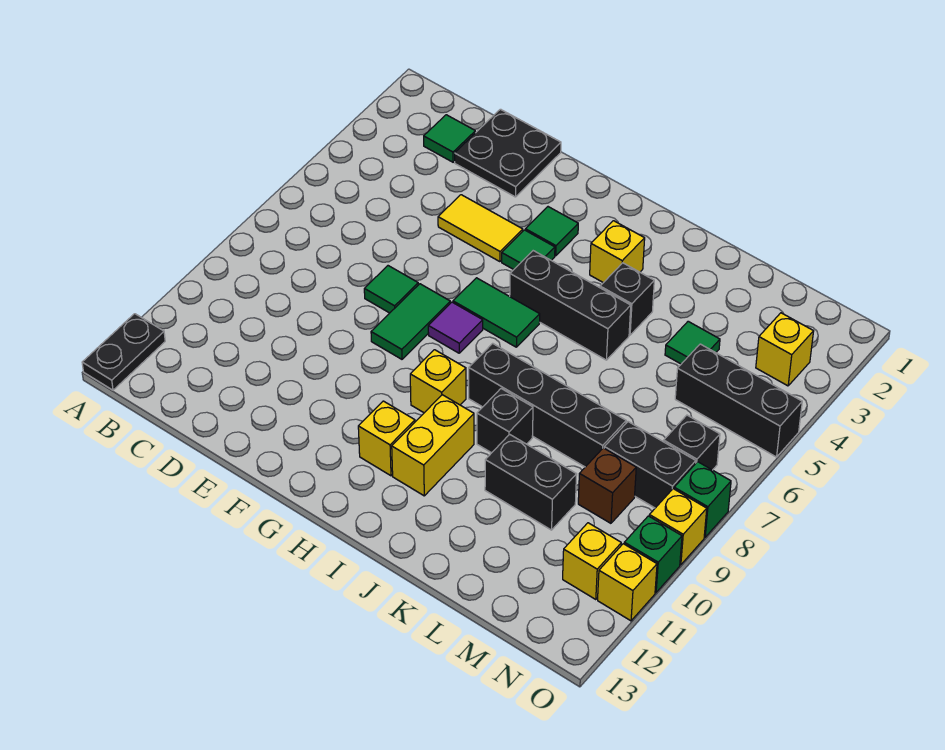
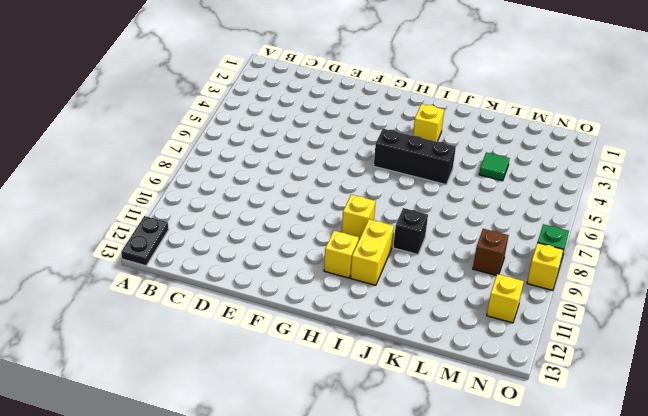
none -> green tile C2 level 1
none -> black plate D1:E2 level 1
none -> yellow tile E4:F4 level 1
none -> green tile E7 level 1

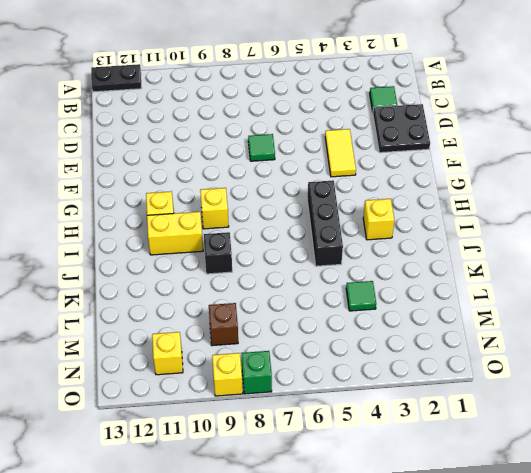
none -> green tile F7:F8 level 1
none -> green tile G3 level 1
none -> green tile G4 level 1
none -> green tile G6:H6 level 1

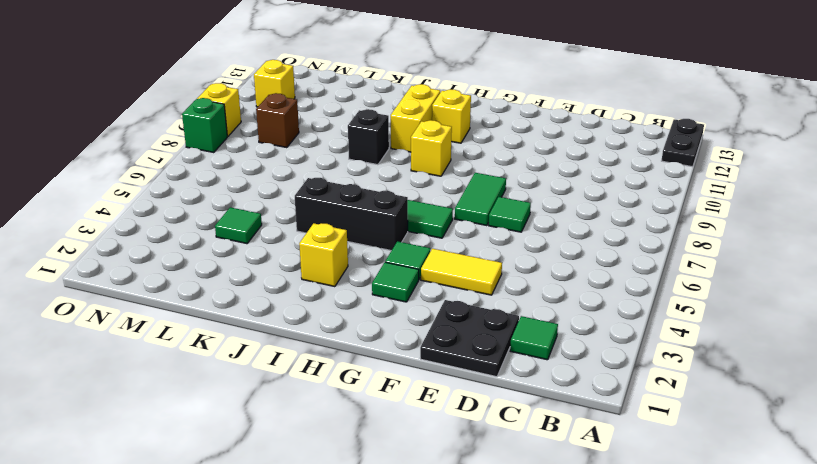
none -> purple tile G7 level 1
none -> black brick I8:L8 level 1
none -> black brick J4 level 1
none -> black brick K10:L10 level 1

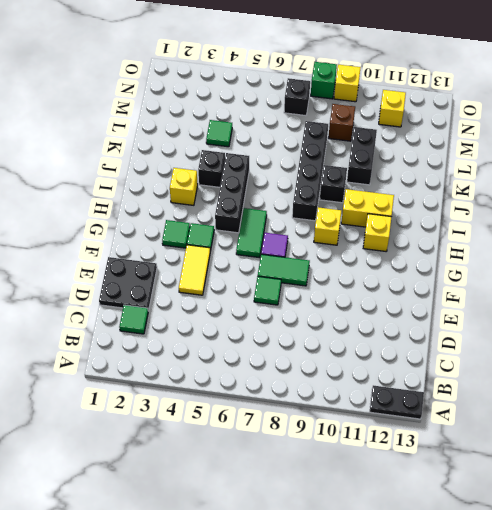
none -> black brick M5:O5 level 1
none -> black brick M8:N8 level 1
none -> yellow brick N3 level 1
none -> green brick O10 level 1

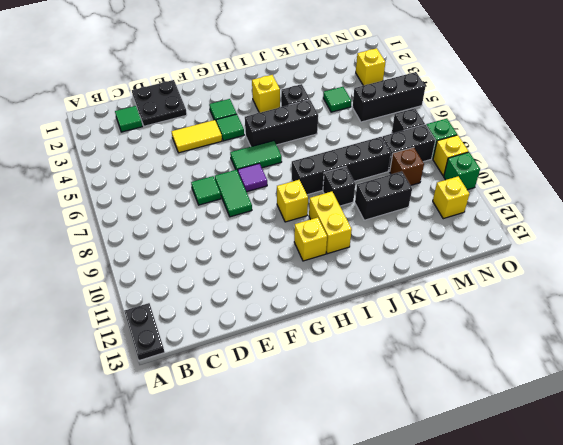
none -> yellow brick O11 level 1

